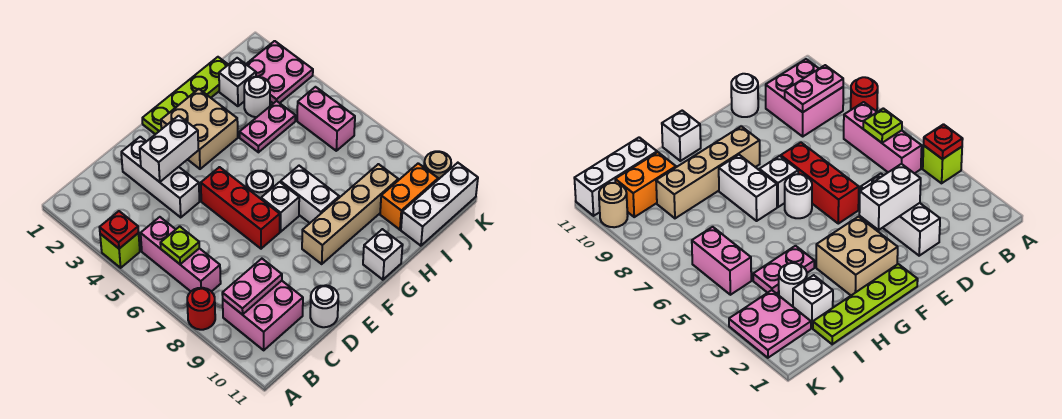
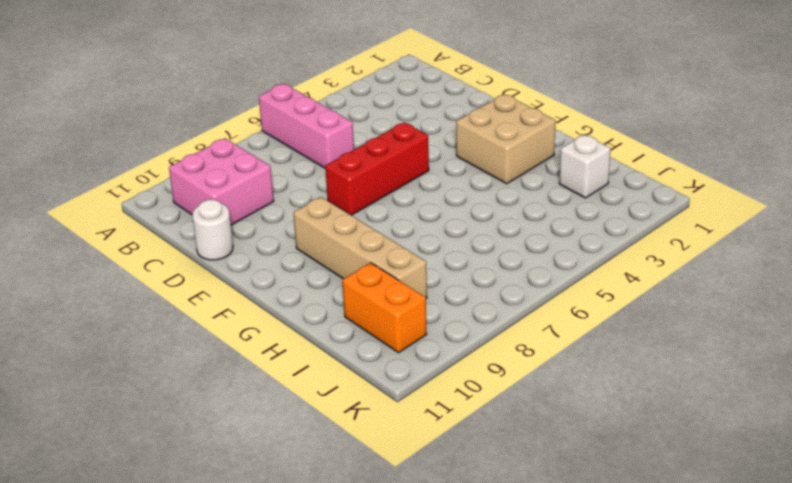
pink brick A6:C6 level 1 -> pink brick B5:B7 level 1
none -> lime brick A4 level 1
none -> red round brick A8 level 1
none -> white brick D2:D4 level 1

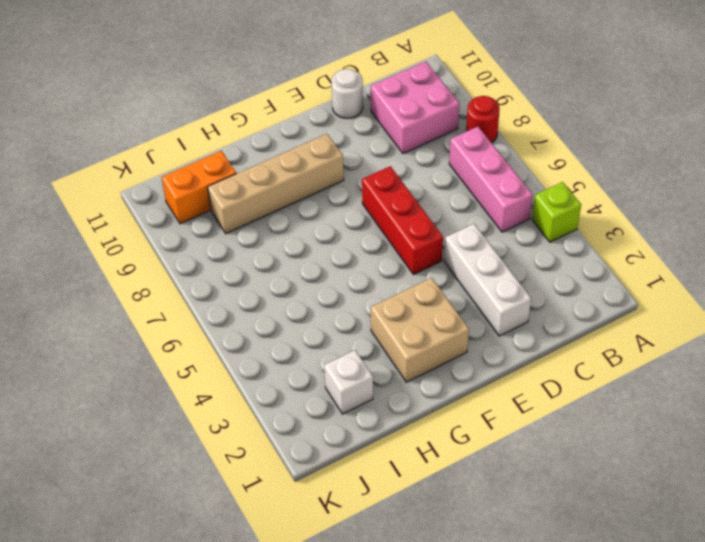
none -> lime plate F1:I1 level 1
none -> white round brick F6 level 1
none -> white brick F7 level 1

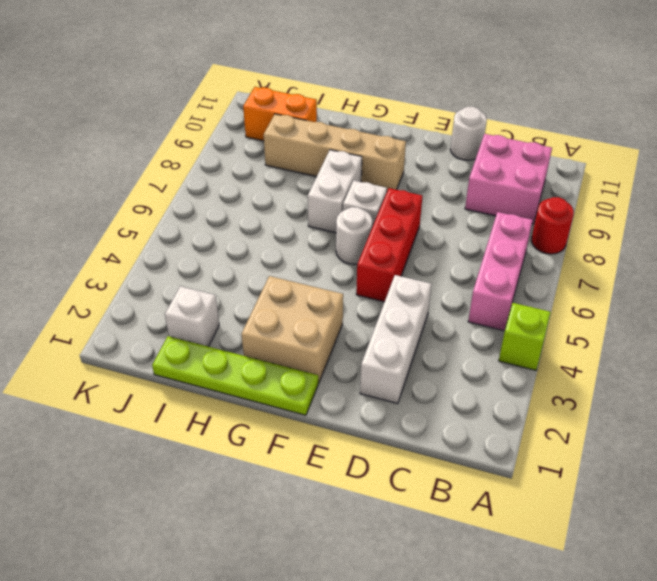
none -> white brick G11 level 1
none -> pink plate H4:I4 level 1
none -> white round brick I3 level 1

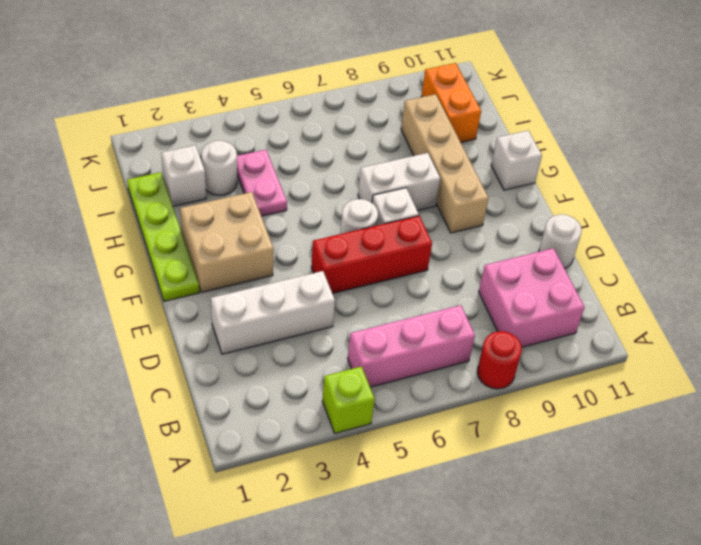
none -> white brick I11:K11 level 1
none -> pink plate J2:K3 level 1
none -> pink brick J5:J6 level 1

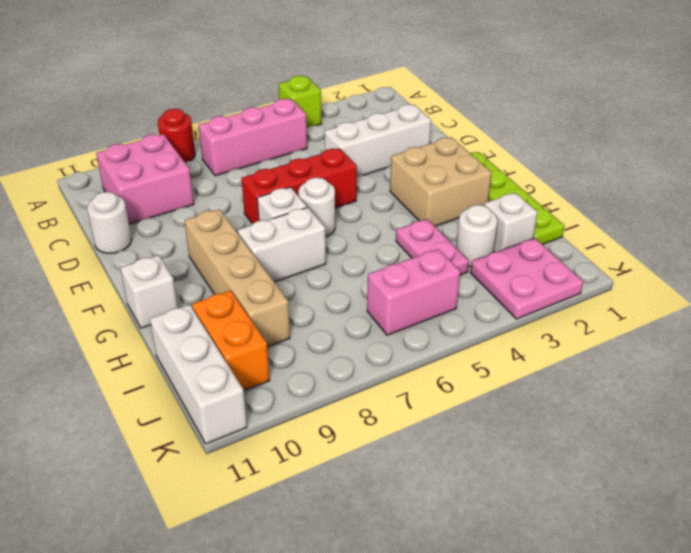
none -> tan round brick K10 level 1
none -> red plate A4 level 2
none -> lime plate B6 level 2

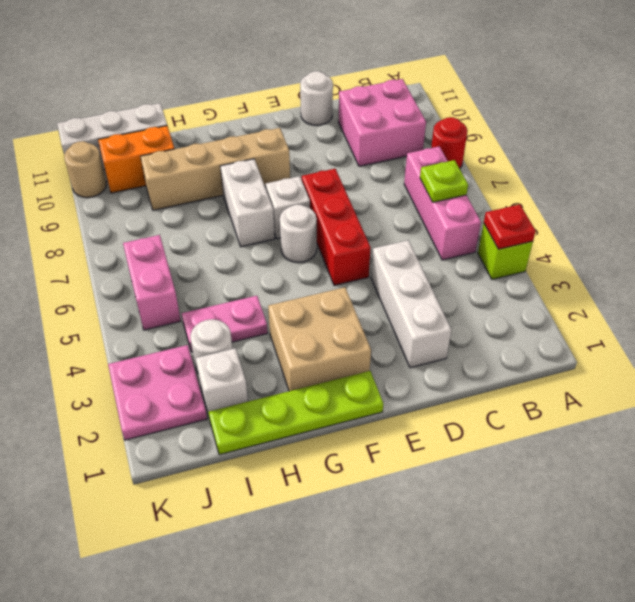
none -> white brick G11 level 1
none -> pink plate B9:C9 level 2
none -> white brick D3:E3 level 2

